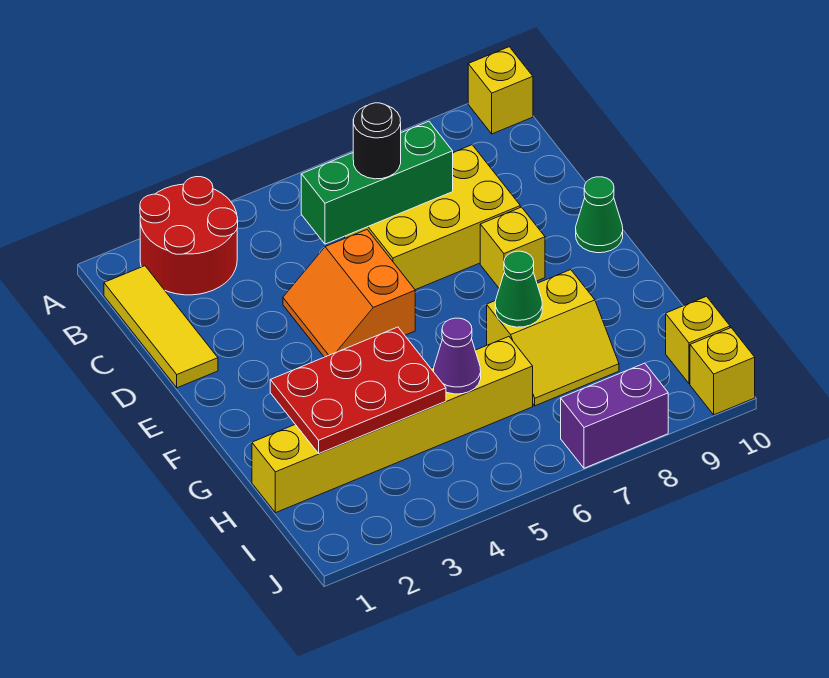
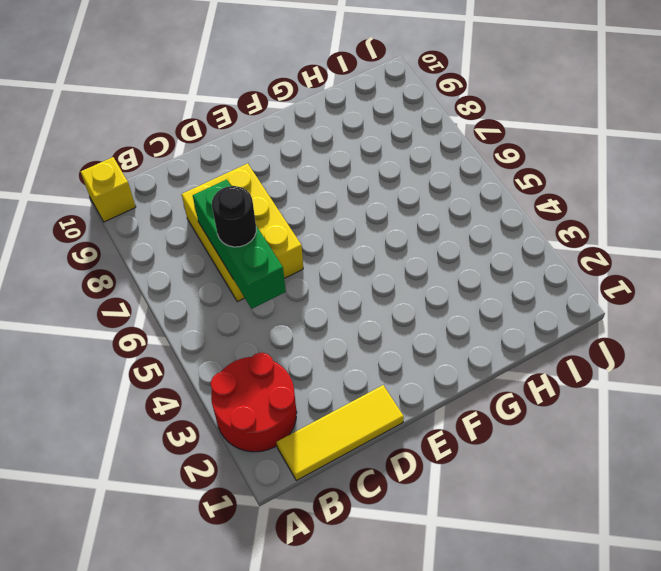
none -> orange slope D4:E5 level 1 top 5
none -> yellow brick E8 level 1
none -> green cone E10 level 1

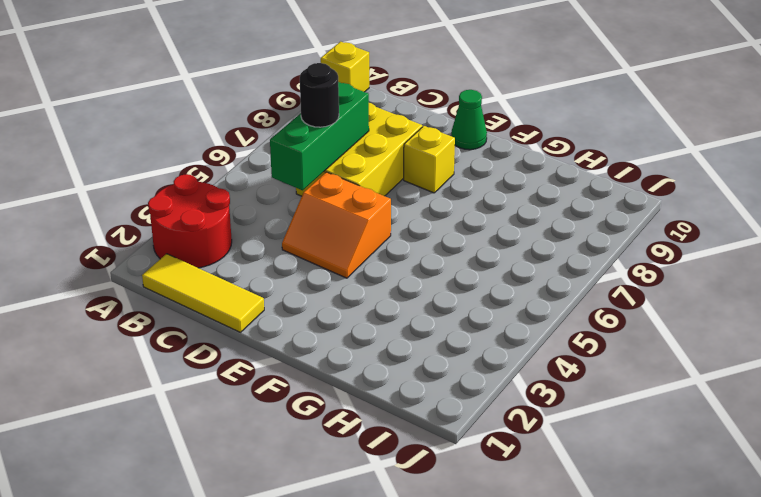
none -> yellow slope G7:H8 level 1 top G
none -> yellow brick H1:H6 level 1
none -> yellow brick I10 level 1

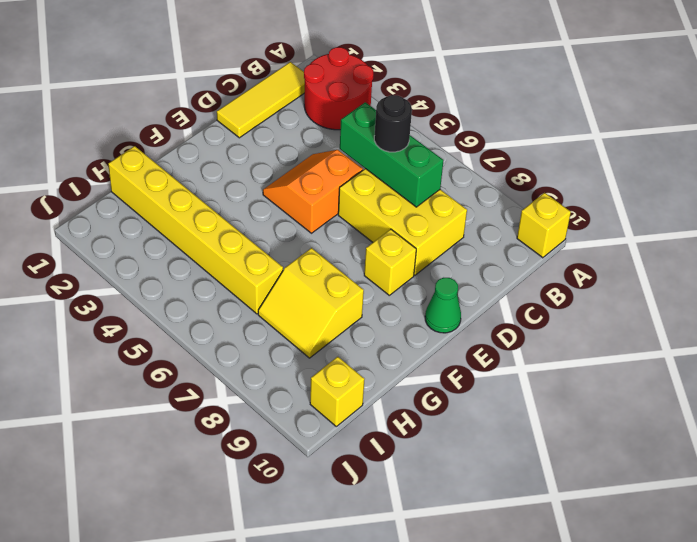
none -> purple brick J7:J8 level 1
none -> yellow brick J10 level 1
none -> red plate G2:H4 level 2

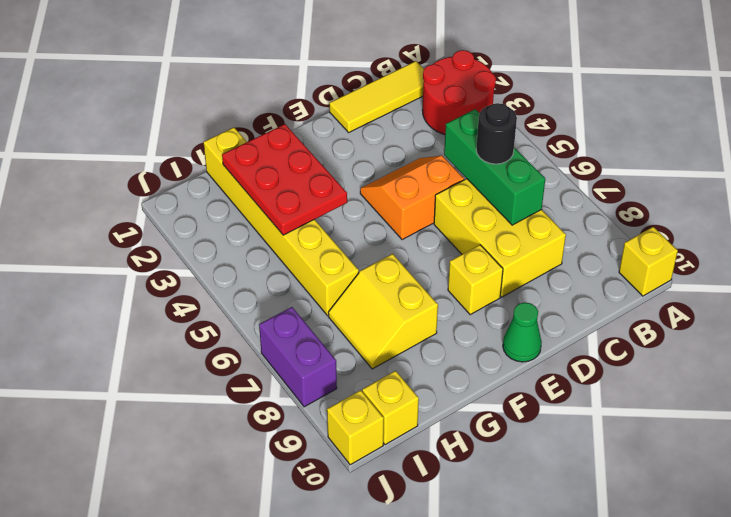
none -> green cone G7 level 2
none -> purple cone H5 level 2

